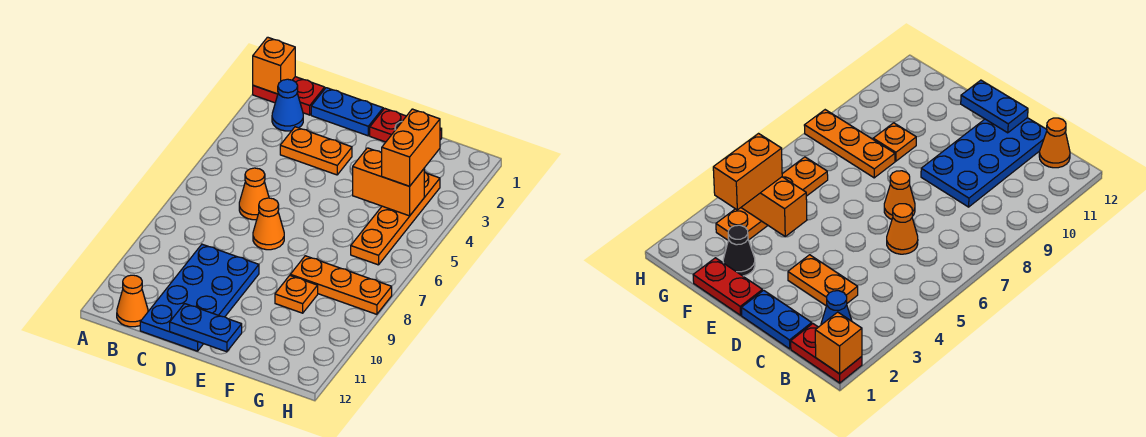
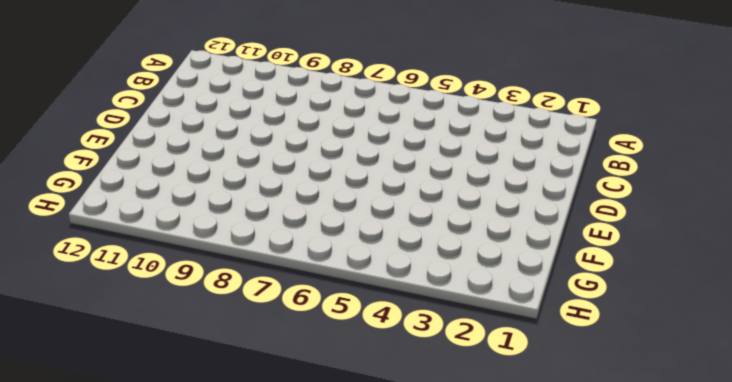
none -> red plate A1:B1 level 1
none -> blue cone B2 level 1
none -> orange cone B12 level 1

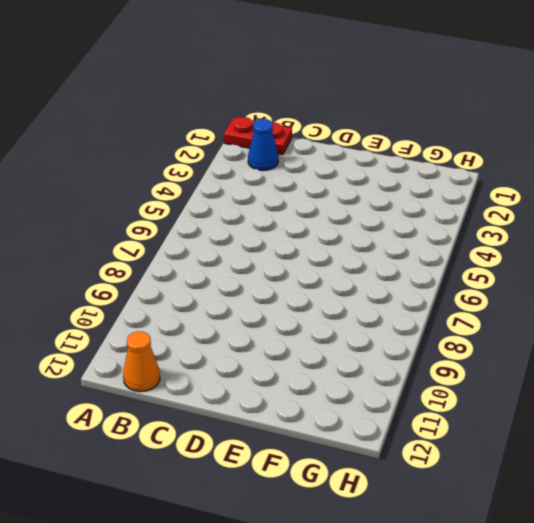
none -> blue plate C1:D1 level 1
none -> orange plate C3:D3 level 1
none -> orange cone C6 level 1

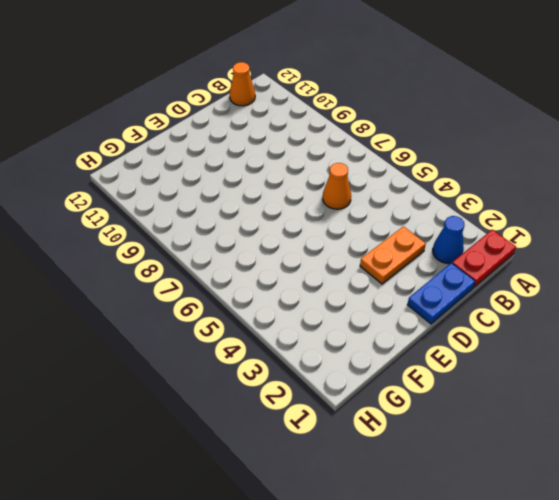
none -> blue plate C9:D12 level 1
none -> orange cone D7 level 1
none -> red plate E1:F1 level 1

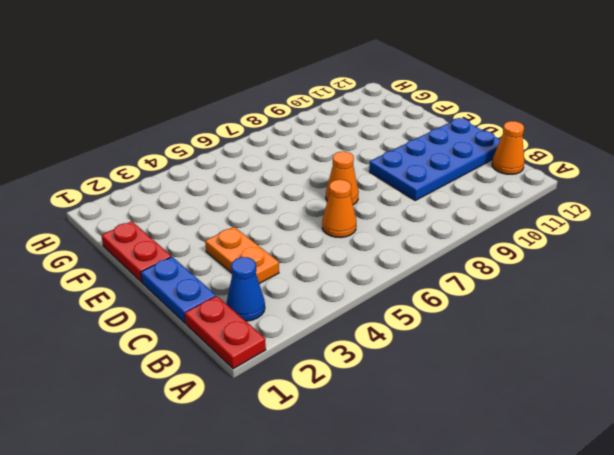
none -> black cone F2 level 1
none -> orange plate F8:H8 level 1
none -> orange plate F9 level 1

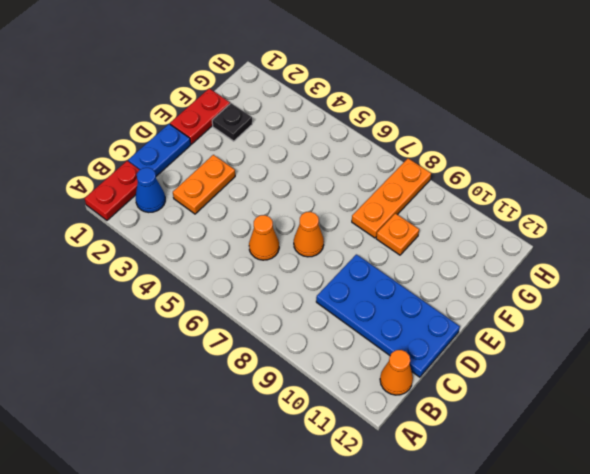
black plate F2 level 1 -> black cone F2 level 1
none -> orange plate G3:G6 level 1
none -> orange brick A1 level 2
none -> blue plate D12:E12 level 2

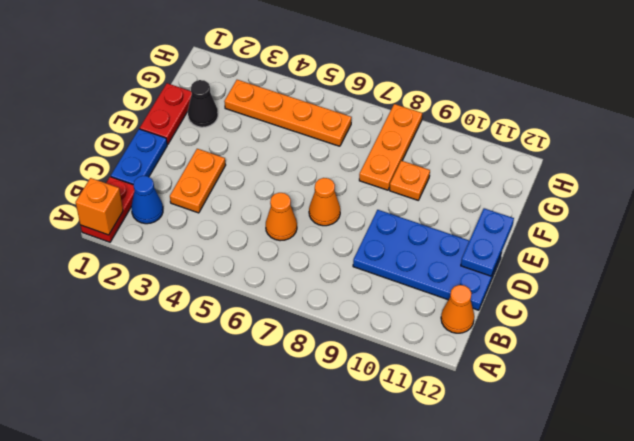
none -> orange brick F4:G4 level 2
none -> orange brick G3:G4 level 3

